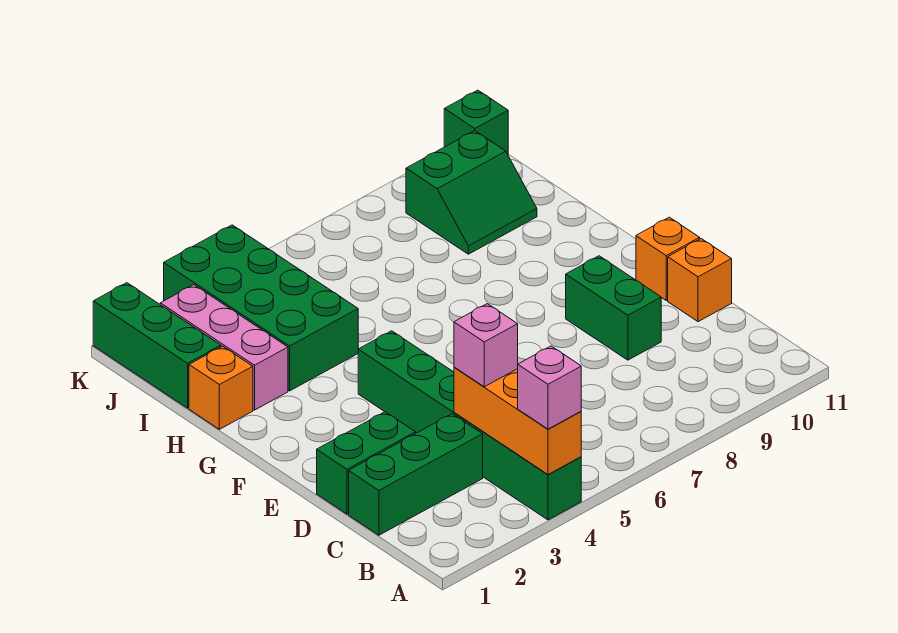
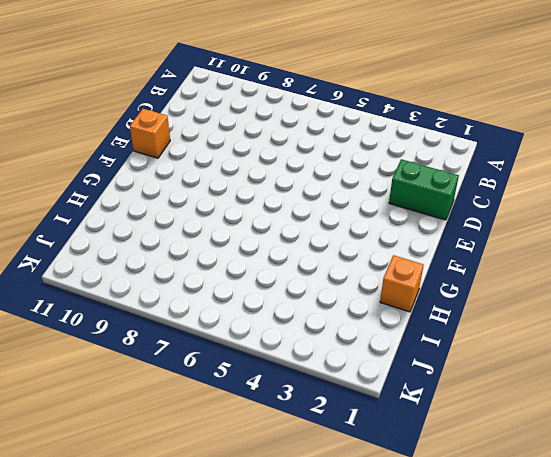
none -> green brick A4:F4 level 1
none -> green brick C1:C3 level 1
none -> green brick D9:E9 level 1

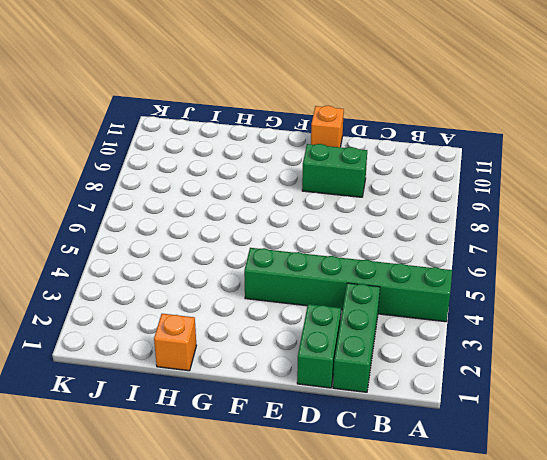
none -> orange brick D11 level 1
none -> pink brick H2:J2 level 1
none -> green brick H3:K4 level 1

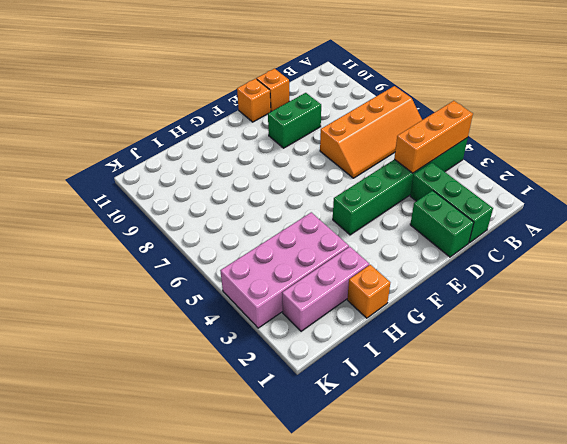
orange slope A6:D7 level 1 top 7 -> none
pink brick H3:K4 level 1 -> green brick H3:K4 level 1
none -> green brick I1:K1 level 1
none -> green slope I9:J10 level 1 top J
none -> green brick K11 level 1

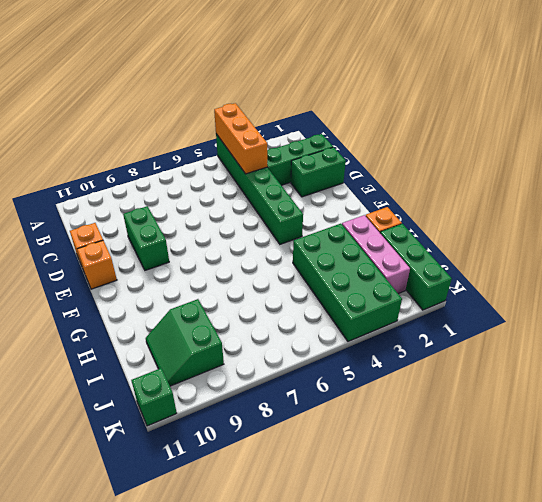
green slope I9:J10 level 1 top 9 -> green slope I9:J10 level 1 top J
none -> pink brick A4 level 3
none -> pink brick C4 level 3

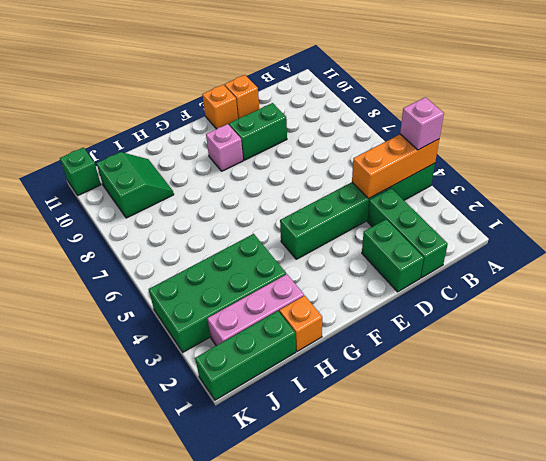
pink brick F9 level 1 -> pink brick C4 level 3

